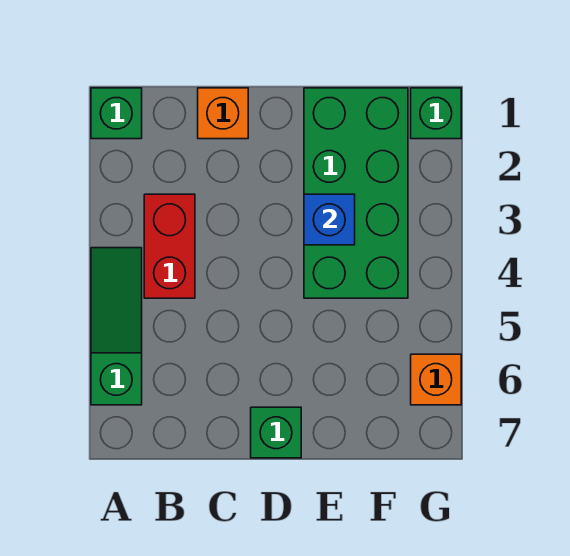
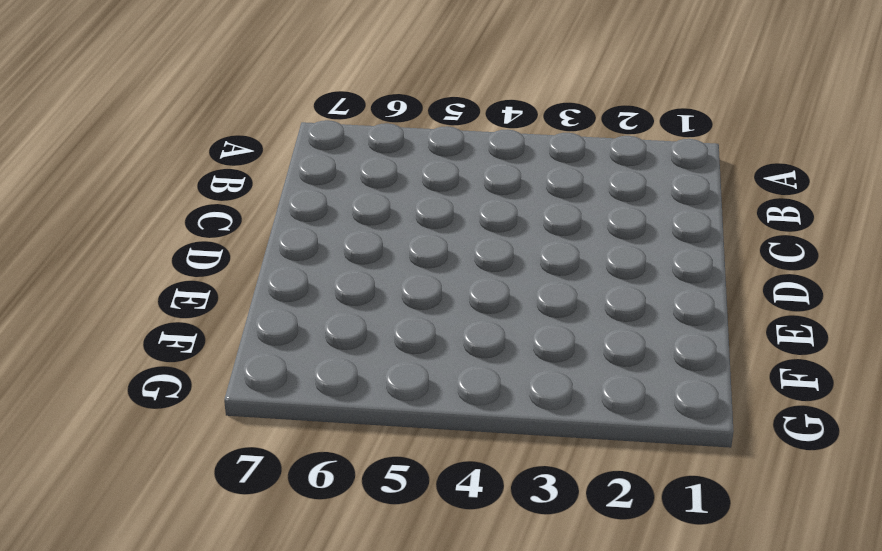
none -> green brick A1 level 1
none -> green slope A4:A6 level 1 top 6

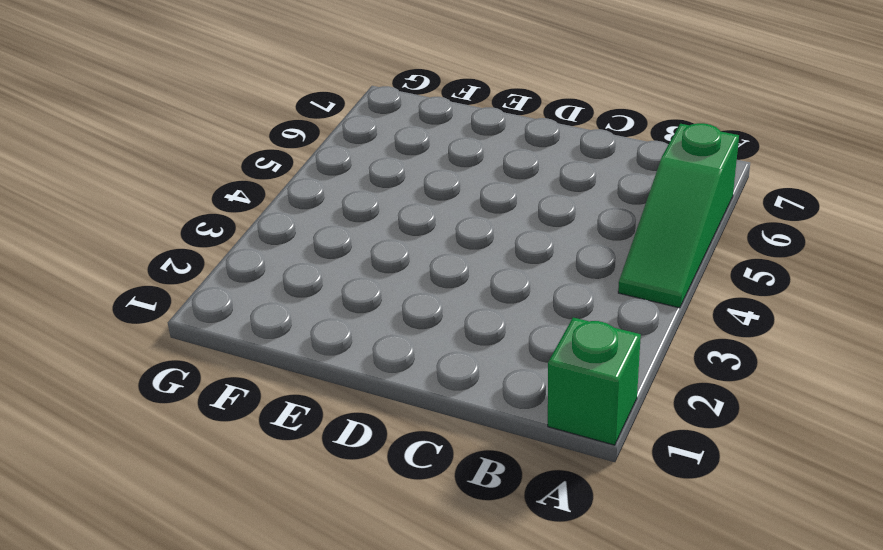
none -> red brick B3:B4 level 1
none -> orange brick C1 level 1

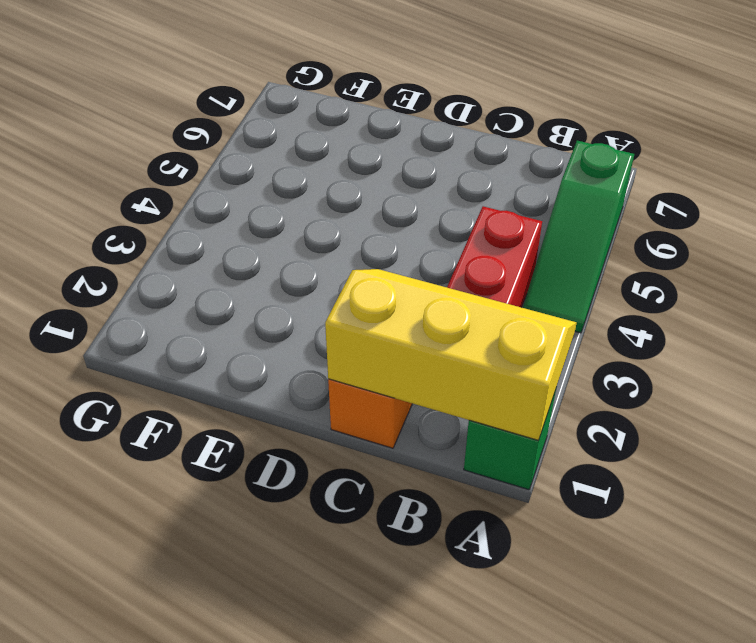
yellow slope A1:C2 level 2 top 1 -> none
none -> green brick D7 level 1
none -> green brick E1:F4 level 1

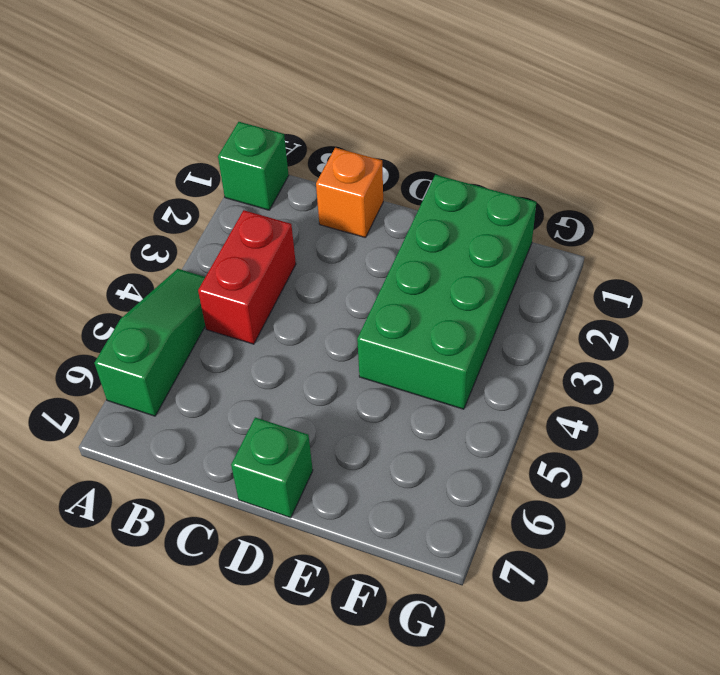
none -> green brick G1 level 1
none -> orange brick G6 level 1

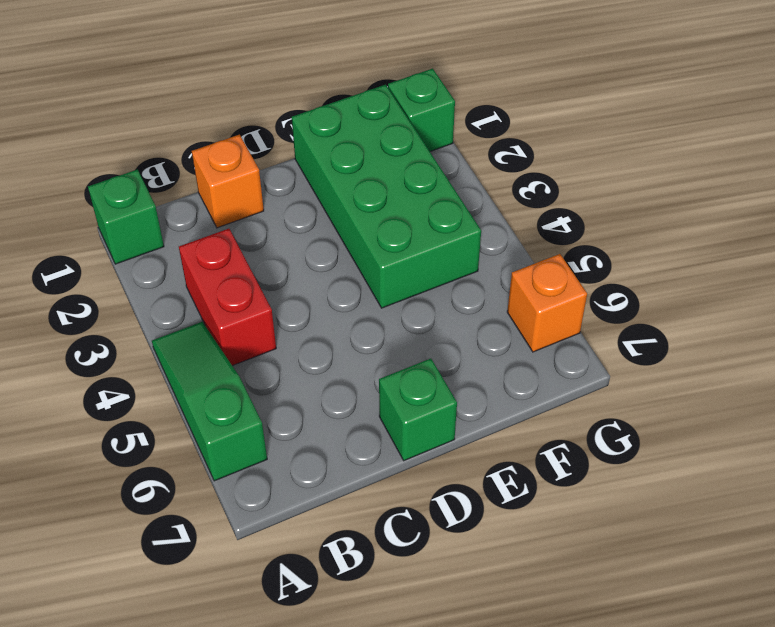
none -> blue brick E3 level 2

